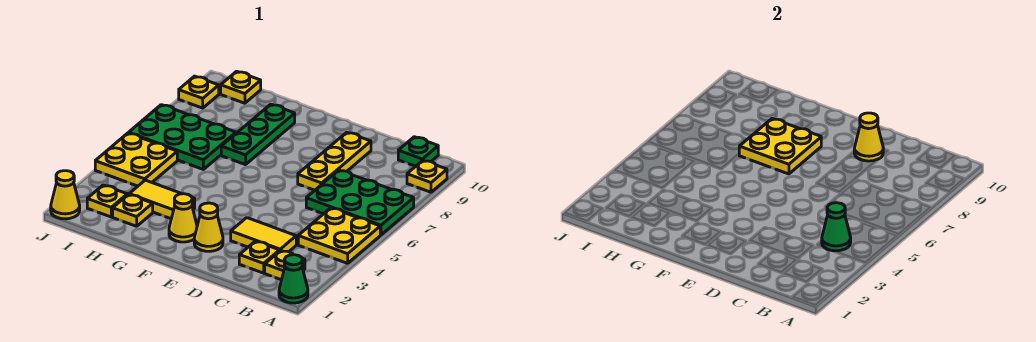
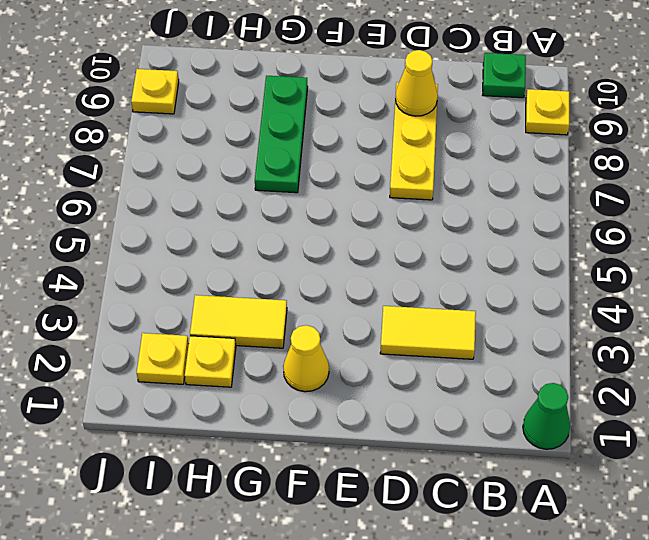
none -> yellow plate A4:B5 level 1
none -> green plate A6:C7 level 1
none -> yellow plate B2 level 1

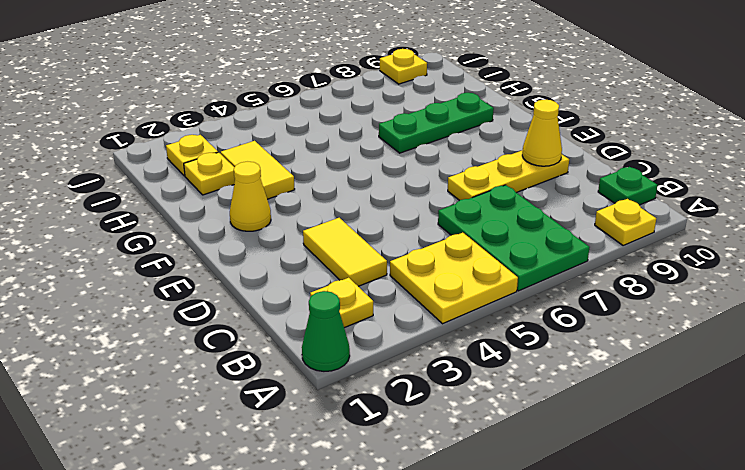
none -> yellow plate C2 level 1
none -> yellow cone E2 level 1
none -> green plate H6:J7 level 1

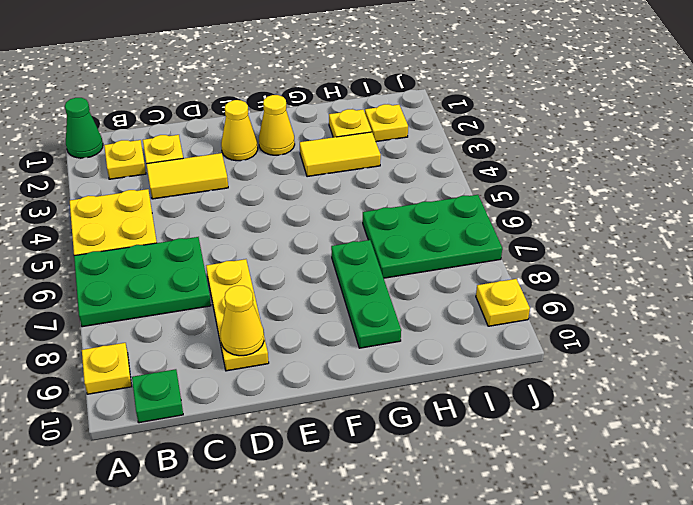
none -> yellow plate I4:J5 level 1
none -> yellow plate I10 level 1
none -> yellow cone J1 level 1

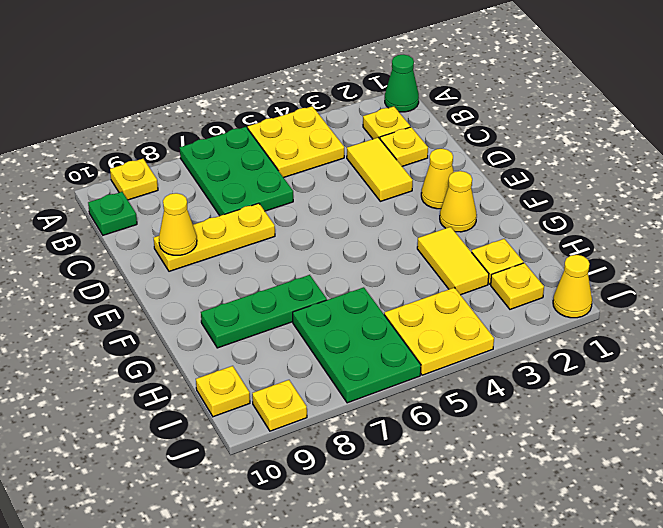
none -> green cone B4 level 2
none -> yellow plate F7:G8 level 2

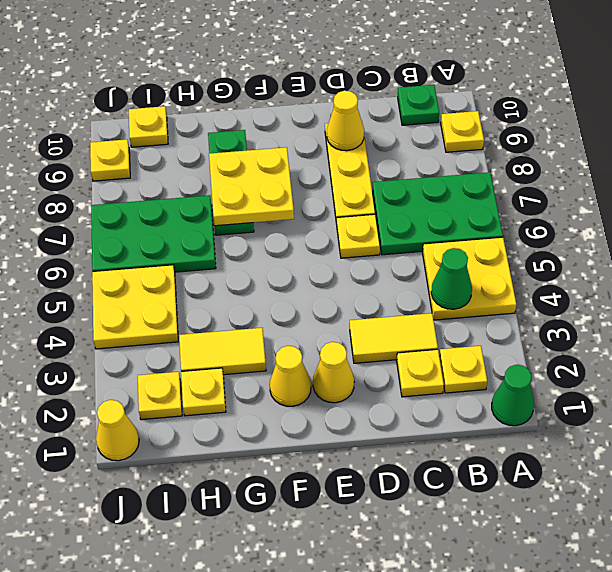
yellow plate D6 level 1 -> none

